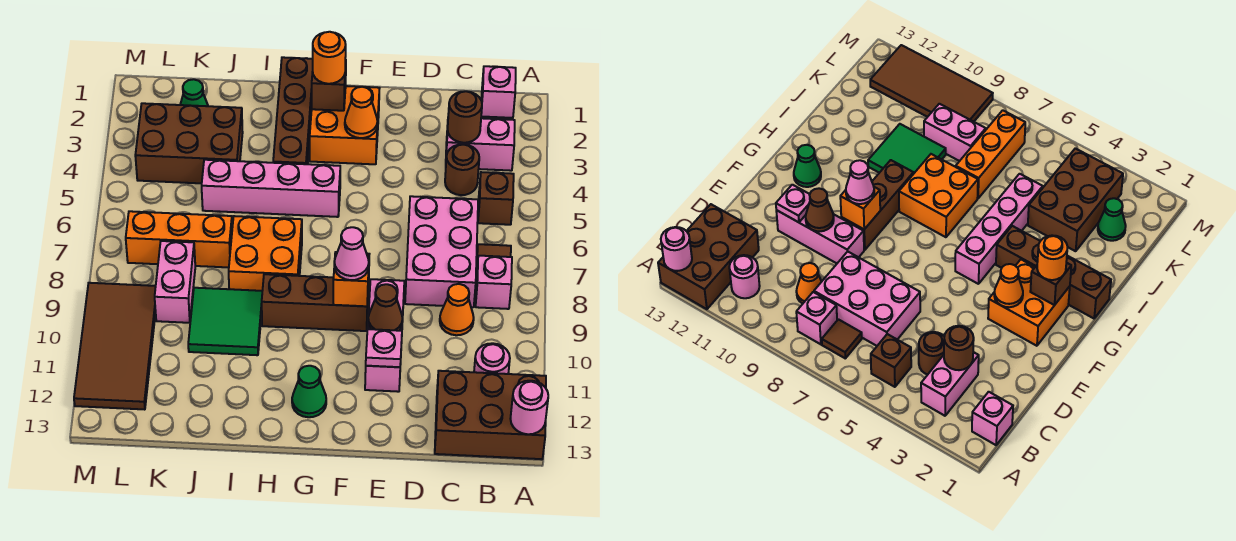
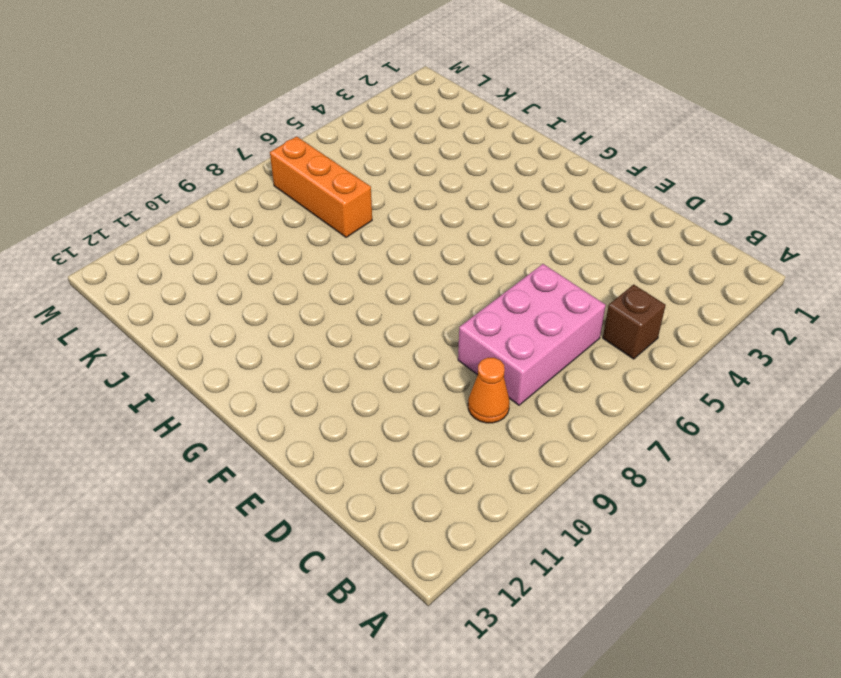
none -> brown brick A12:C13 level 1
none -> pink brick B1 level 1
none -> pink brick B3:C3 level 1
none -> brown tile B7 level 1

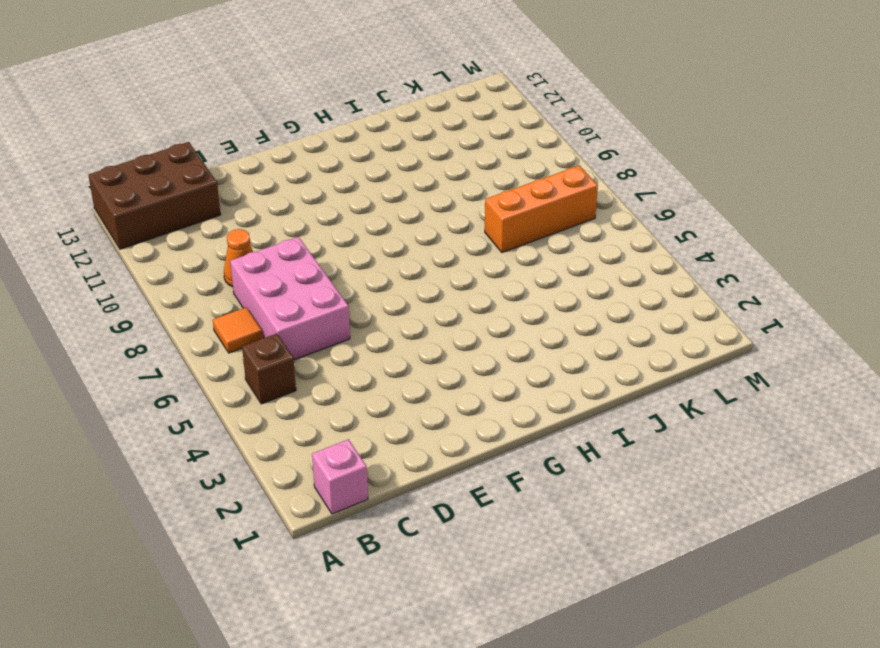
orange tile B7 level 1 -> brown tile B7 level 1
none -> pink brick B3:C3 level 1
none -> pink brick B8 level 1
none -> pink round brick B11 level 1
none -> brown round brick C4 level 1

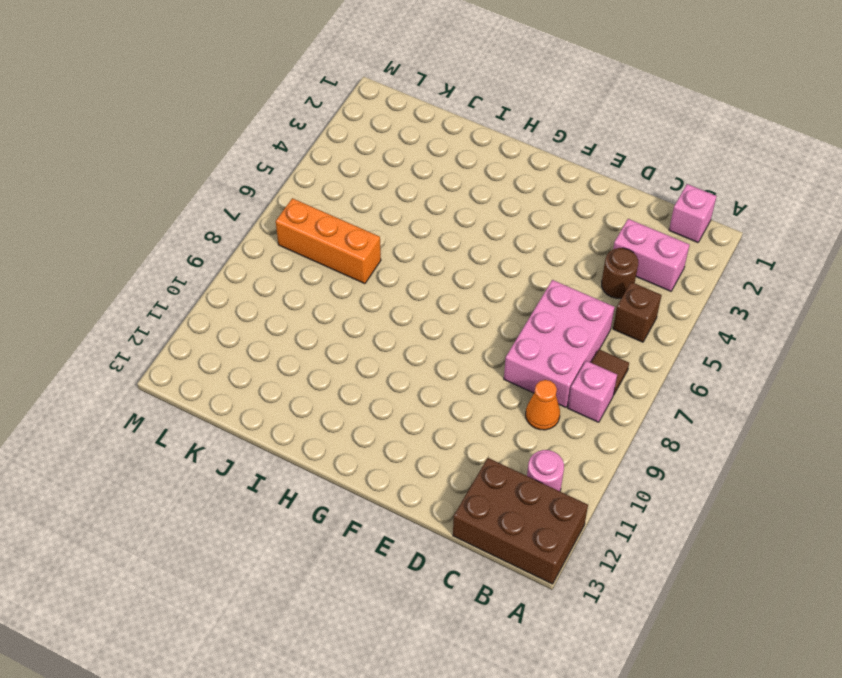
none -> pink brick E9:E11 level 1
none -> orange brick F2:G3 level 1
none -> brown brick F9:H9 level 1
none -> pink brick G5:J5 level 1

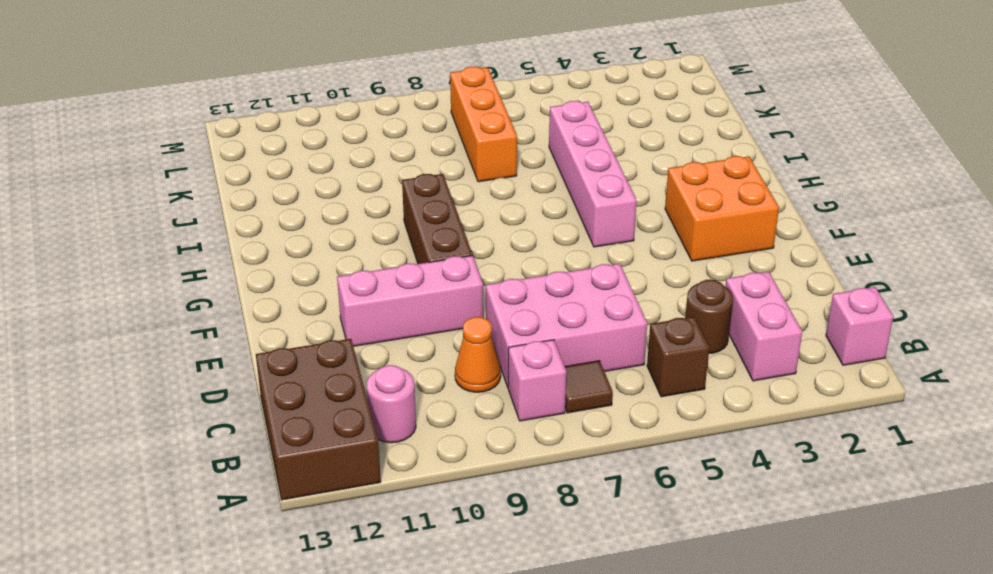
none -> green cone G12 level 1
none -> brown brick H1:H4 level 1
none -> orange brick H7:I8 level 1
none -> green tile I9:J10 level 1

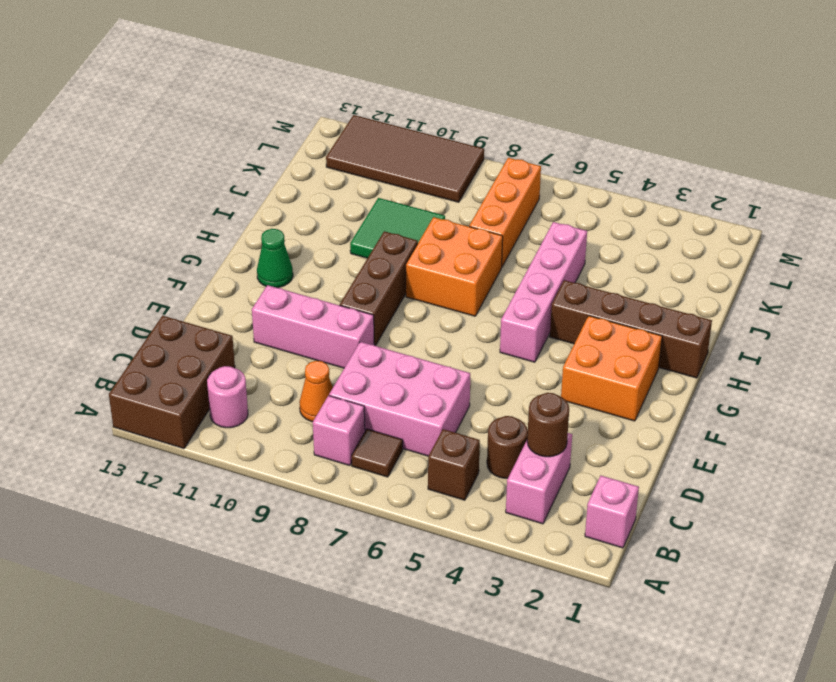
none -> brown brick J3:L4 level 1
none -> green cone K2 level 1
none -> pink brick K8:K9 level 1
none -> pink round brick A13 level 2

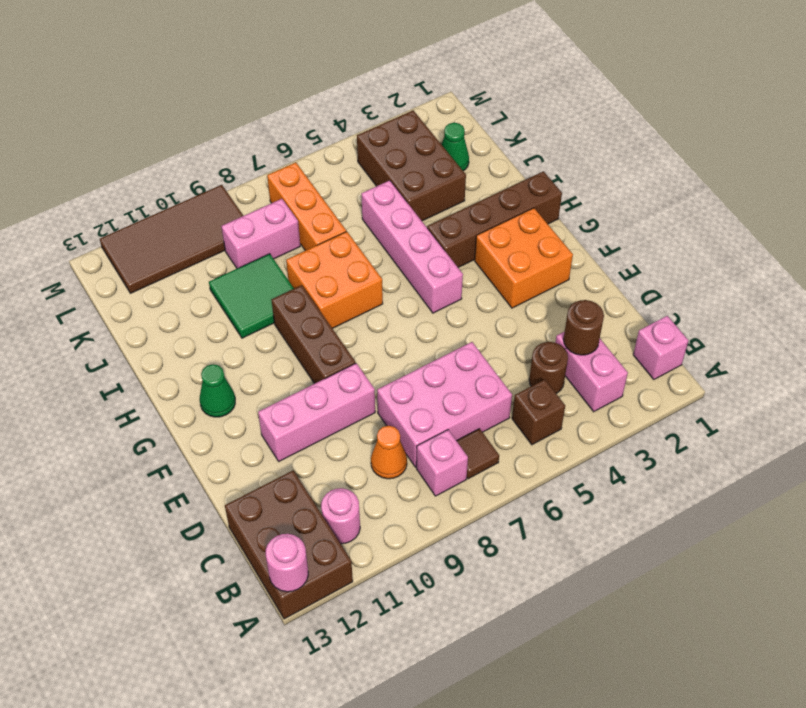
none -> brown cone E10 level 2
none -> pink plate E11 level 2
none -> orange cone F3 level 2
none -> orange brick F9 level 2

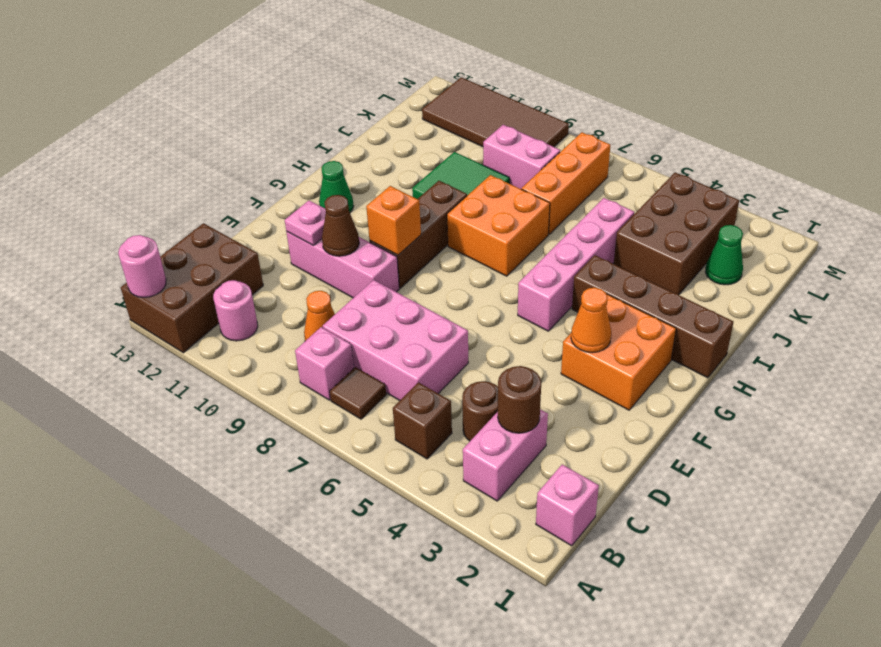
none -> brown brick G2 level 2
none -> pink cone F9 level 3
none -> orange round brick G2 level 3

